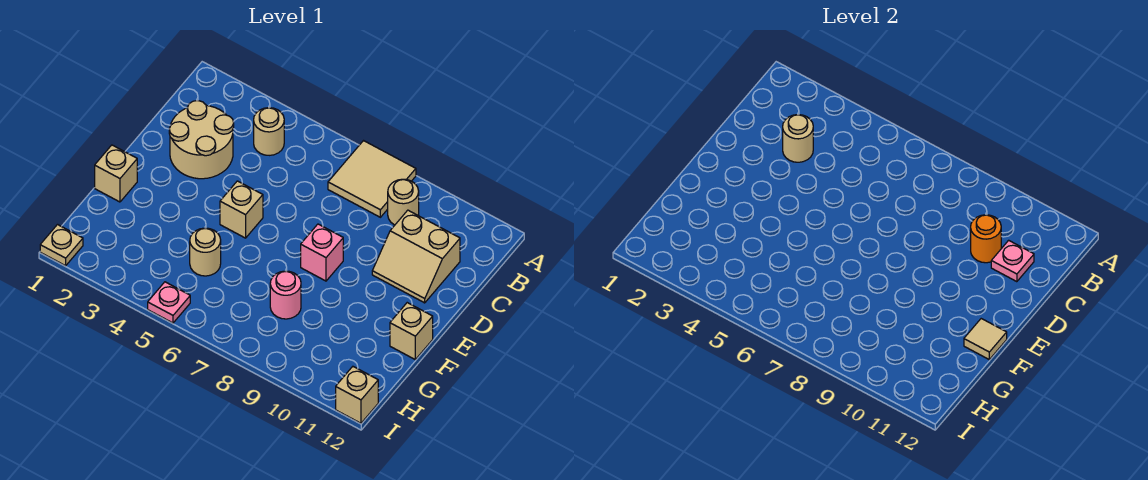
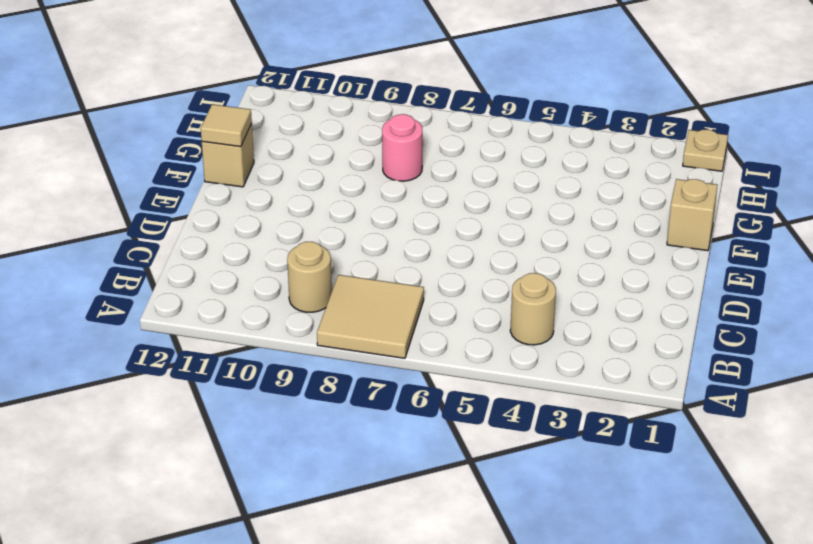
none -> tan round brick C2:D3 level 1
none -> tan slope C10:D11 level 1 top C
none -> tan brick E5 level 1

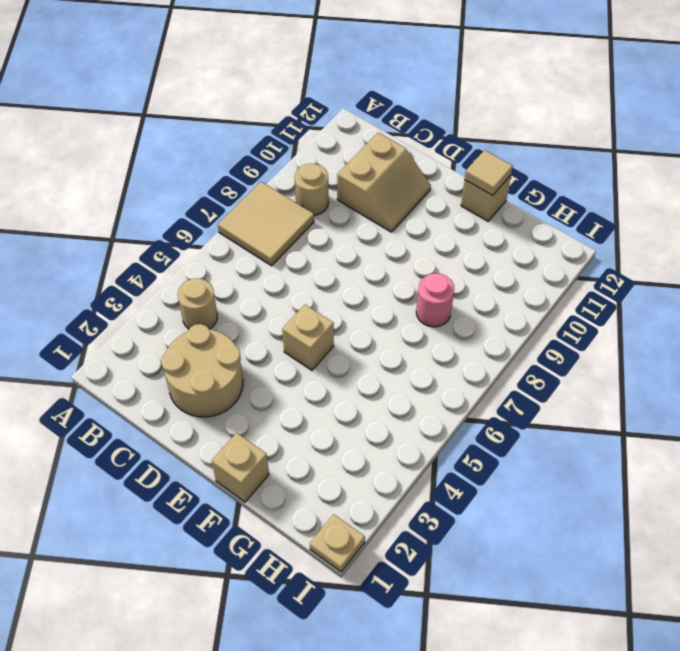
none -> pink brick E8 level 1
none -> tan round brick G5 level 1
none -> pink plate I5 level 1

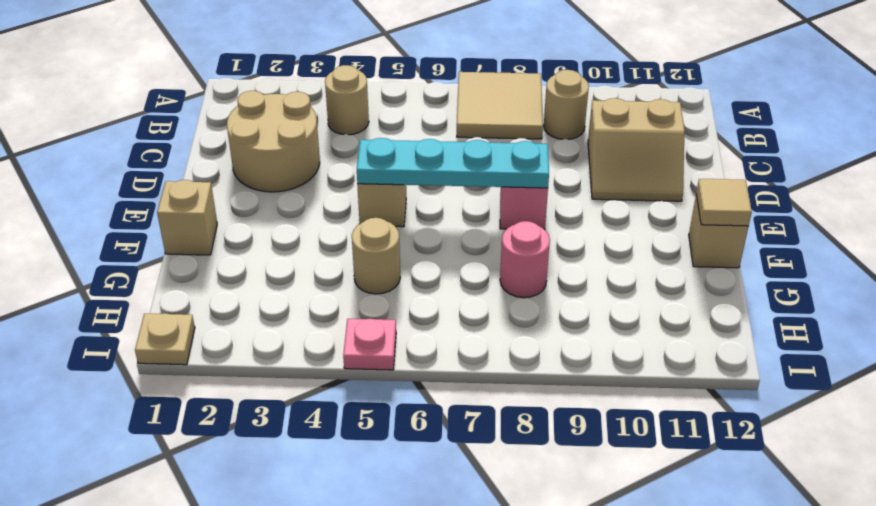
cyan plate E5:E8 level 2 -> none
none -> tan brick I12 level 1
none -> tan round brick C3 level 2
none -> orange round brick C10 level 2

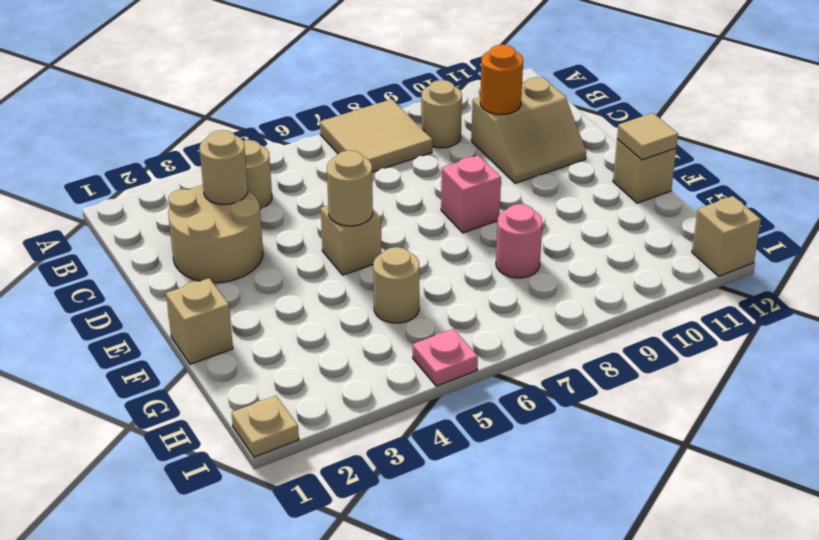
tan round brick E5 level 2 -> none
none -> pink plate C11 level 2

